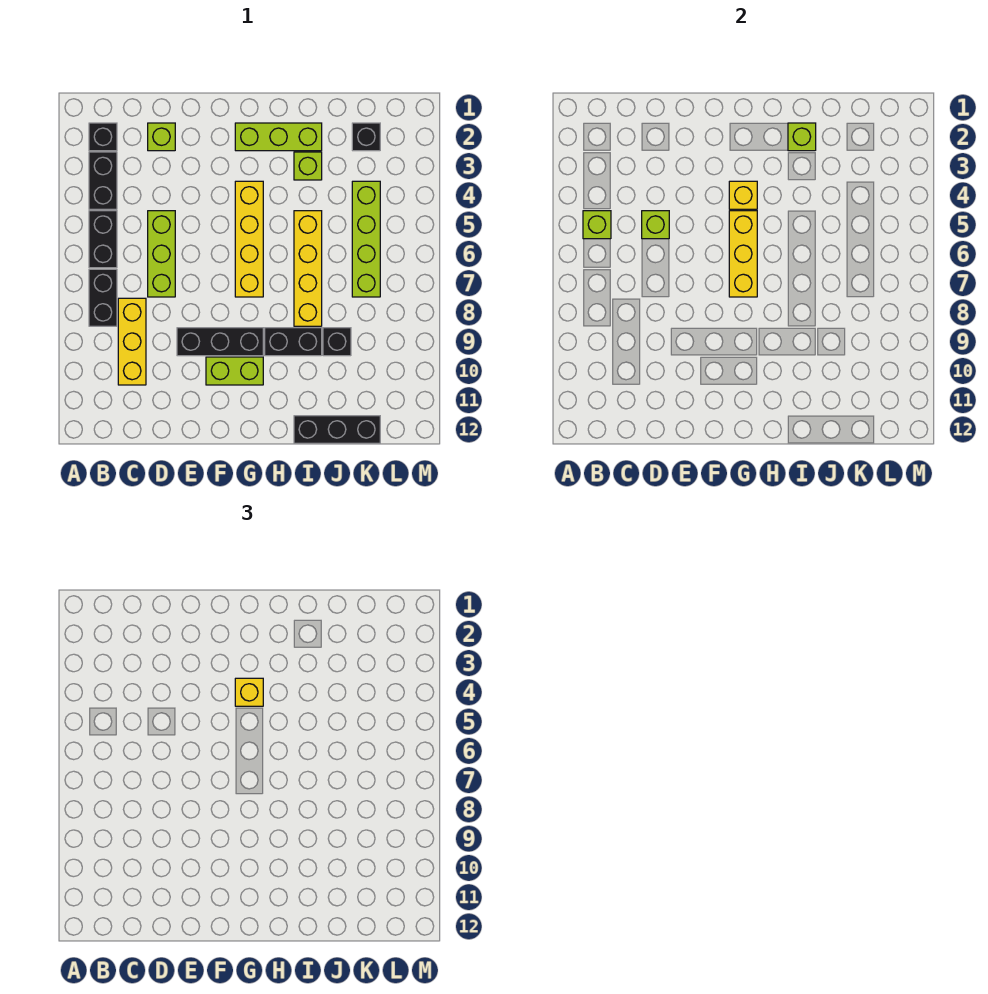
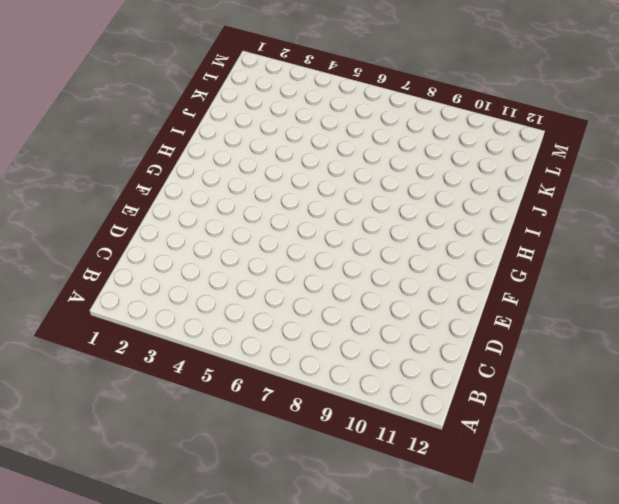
none -> black brick B2 level 1
none -> black brick B3:B4 level 1
none -> black brick B5:B6 level 1

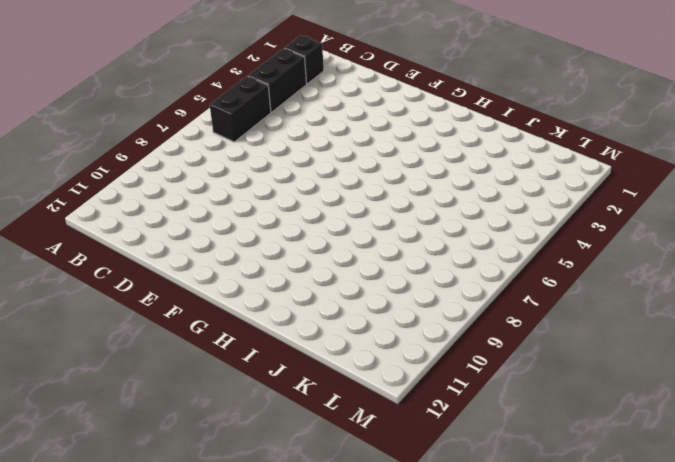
none -> black brick B7:B8 level 1
none -> yellow brick C8:C10 level 1
none -> lime brick D2 level 1

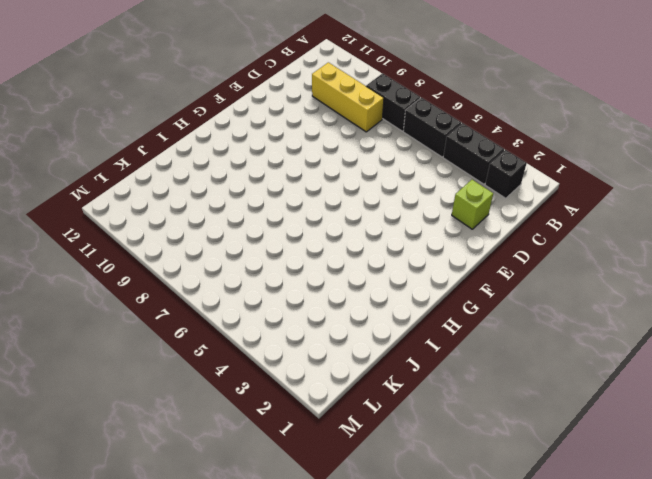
none -> lime brick D5:D7 level 1
none -> black brick E9:G9 level 1
none -> lime brick F10:G10 level 1

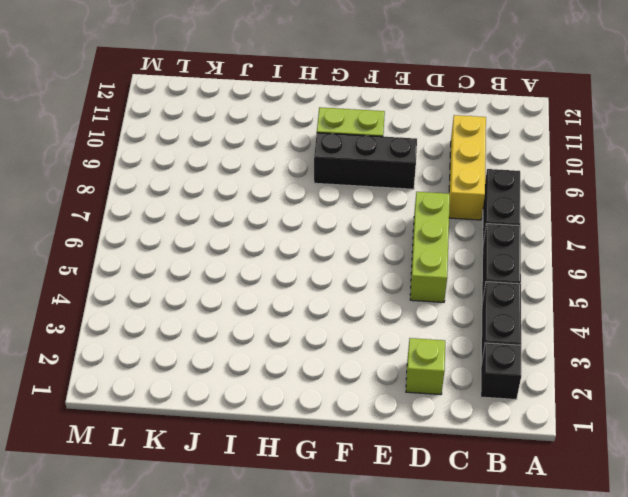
none -> lime brick G2:I2 level 1
none -> yellow brick G4:G7 level 1
none -> black brick H9:I9 level 1

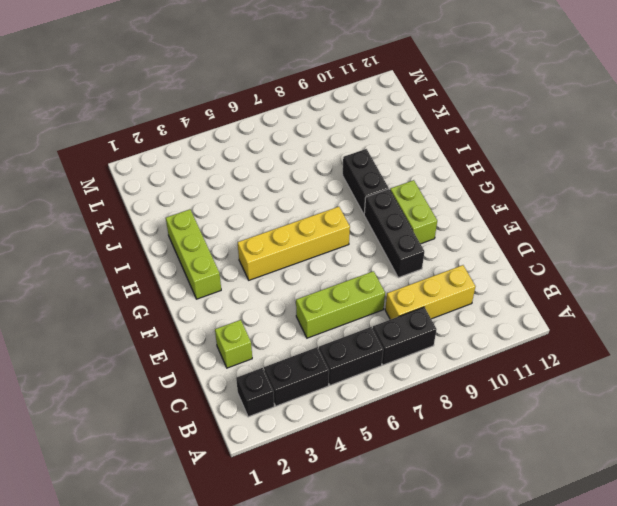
none -> lime brick I3 level 1
none -> yellow brick I5:I8 level 1
none -> black brick I12:K12 level 1

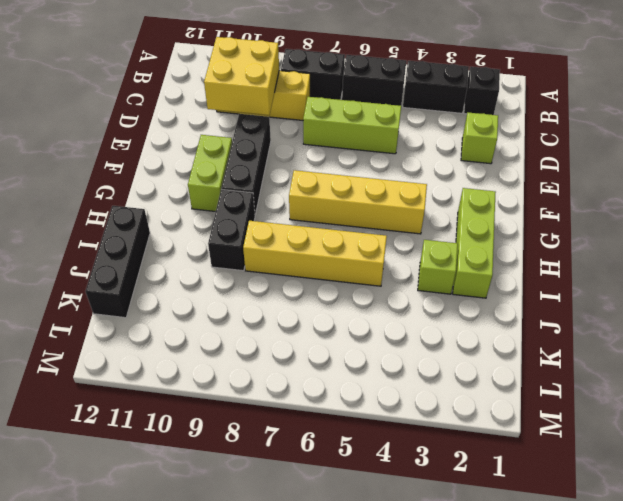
yellow brick C9:D10 level 2 -> none
none -> black brick J9 level 1
none -> black brick K2 level 1
none -> lime brick K4:K7 level 1

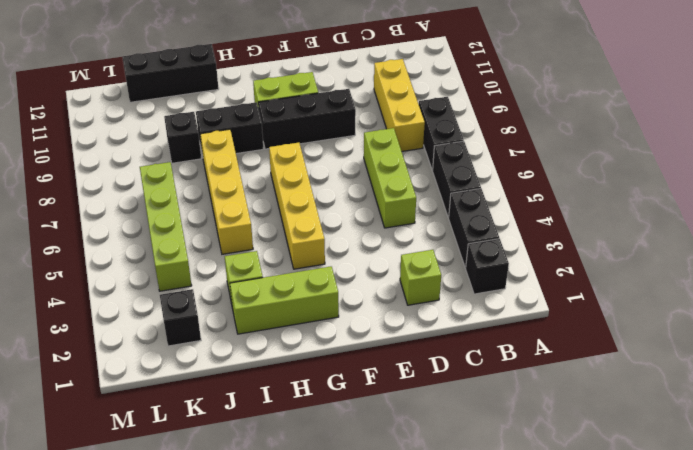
none -> lime brick B5 level 2
none -> lime brick D5 level 2
none -> yellow brick G4 level 2

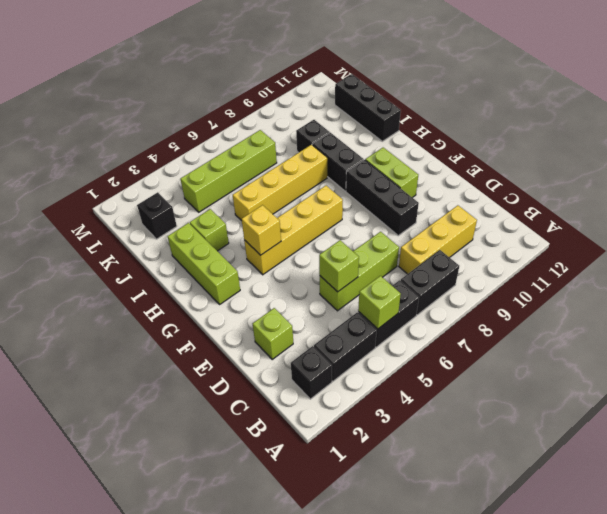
none -> yellow brick G5:G7 level 2
none -> lime brick I2 level 2
none -> yellow brick G4 level 3

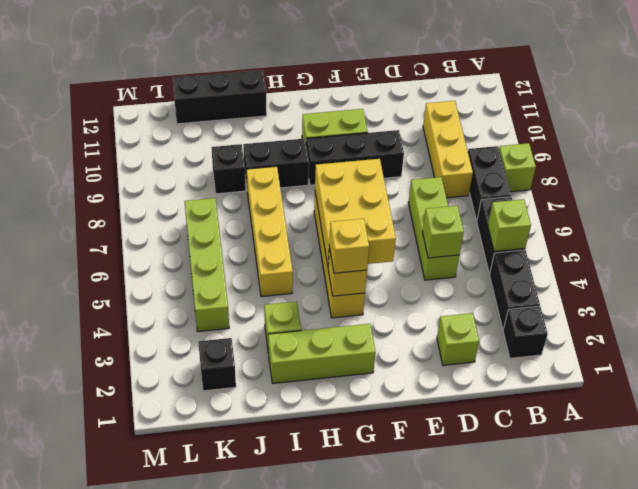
lime brick A8 level 1 -> lime brick I2 level 2
yellow brick F5:G7 level 2 -> yellow brick G5:G7 level 2

